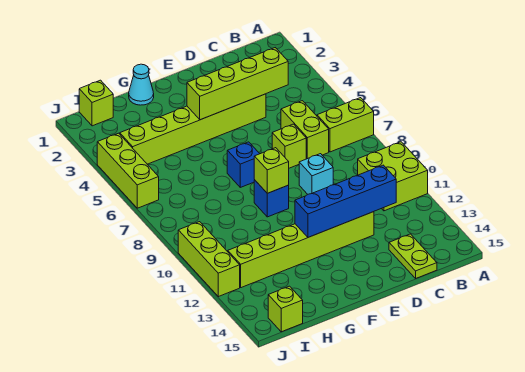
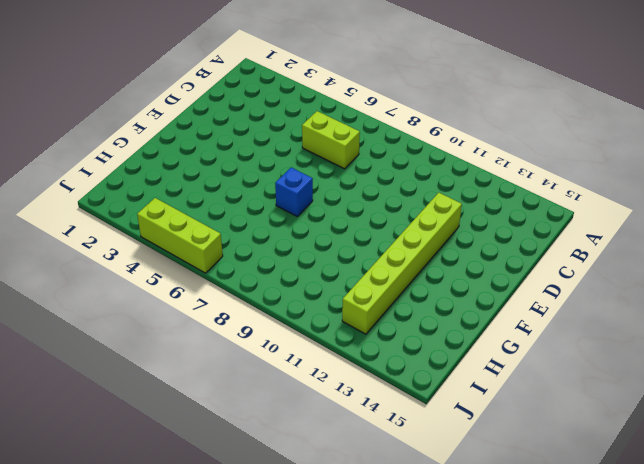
none -> lime brick A7:B7 level 1
none -> lime brick A10:B11 level 1
none -> lime plate C14:C15 level 1

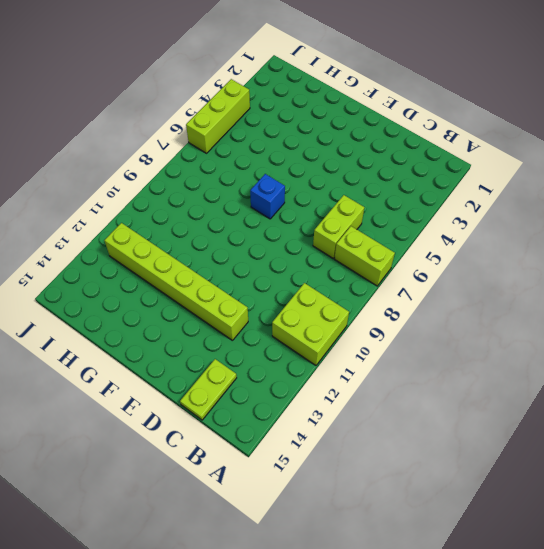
none -> lime brick D4:I4 level 1
none -> lime brick D7 level 1
none -> cyan brick D9 level 1

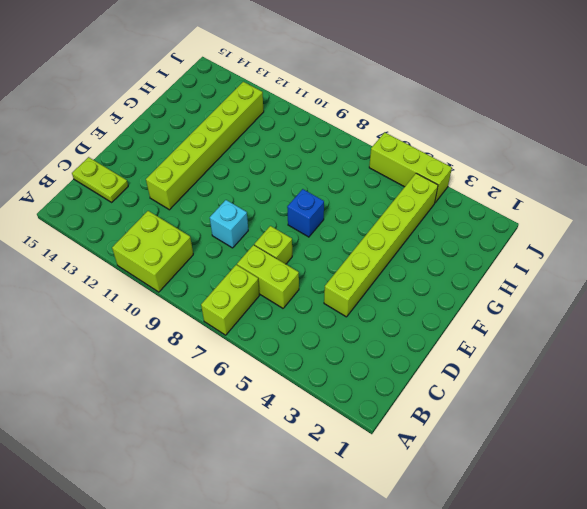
none -> blue brick F9 level 1
none -> cyan cone G1 level 1
none -> lime brick I1 level 1

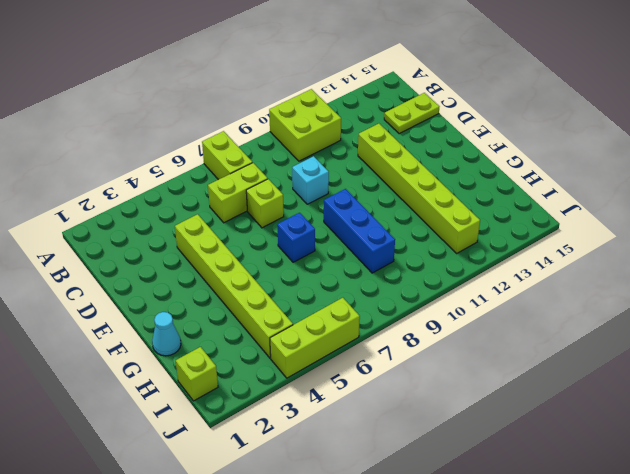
blue brick F9:H9 level 1 -> blue brick F9 level 1
none -> lime brick I15 level 1
none -> lime brick J10:J12 level 1
none -> lime brick C4:F4 level 2

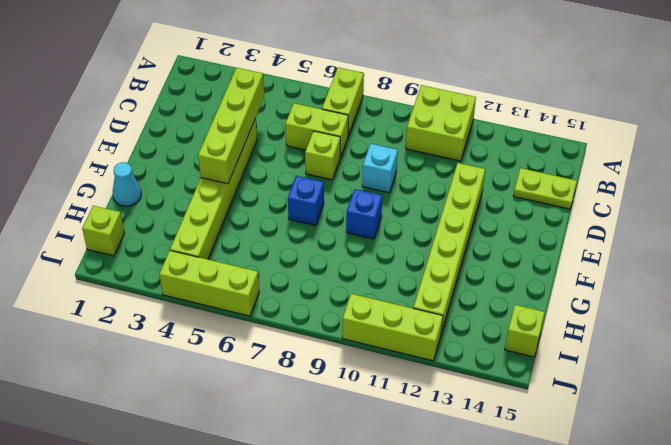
none -> blue brick C12:F12 level 2
none -> lime brick F9 level 2

